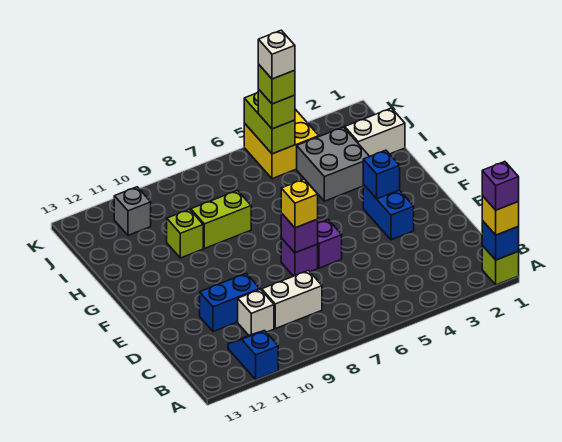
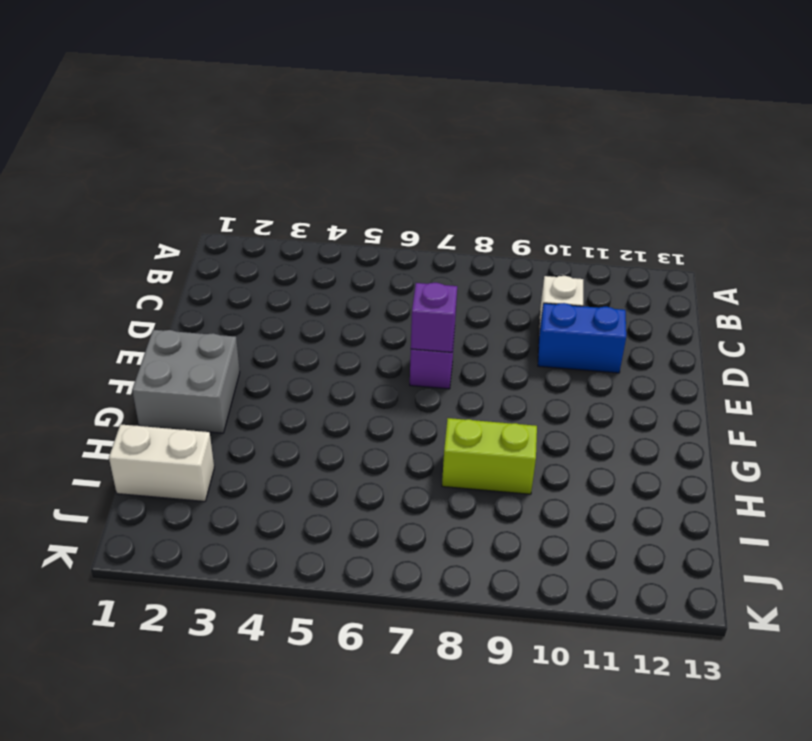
grey brick F1:G2 level 1 -> grey brick H3:I4 level 1
none -> lime brick A1 level 1
none -> blue slope A11:B11 level 1 top A
none -> white brick C8:C9 level 1

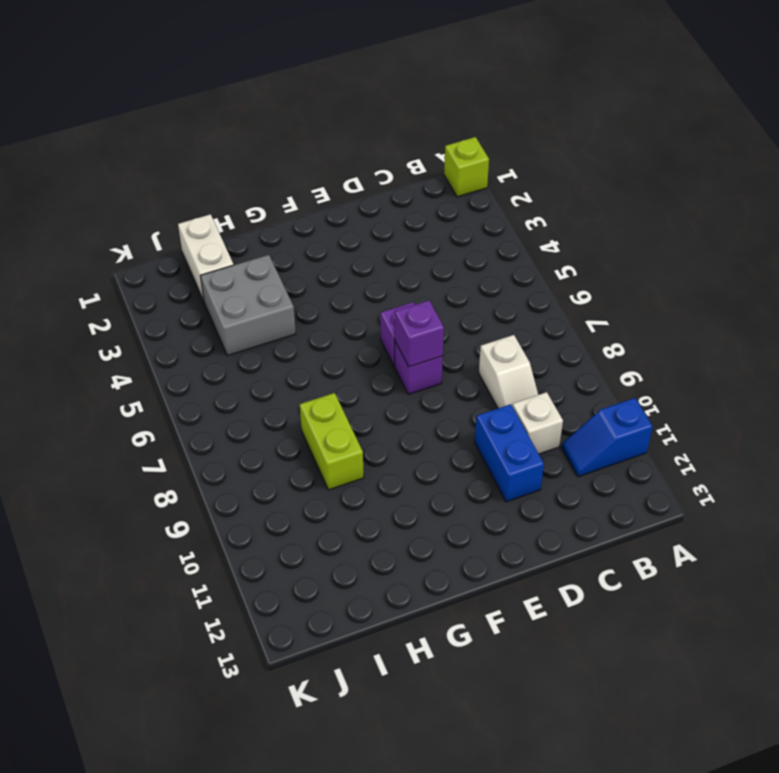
white slope C8:C9 level 1 top 8 -> white brick C8:C9 level 1
none -> blue brick E3:F3 level 1
none -> lime brick H10 level 1
none -> yellow brick J4:K5 level 1

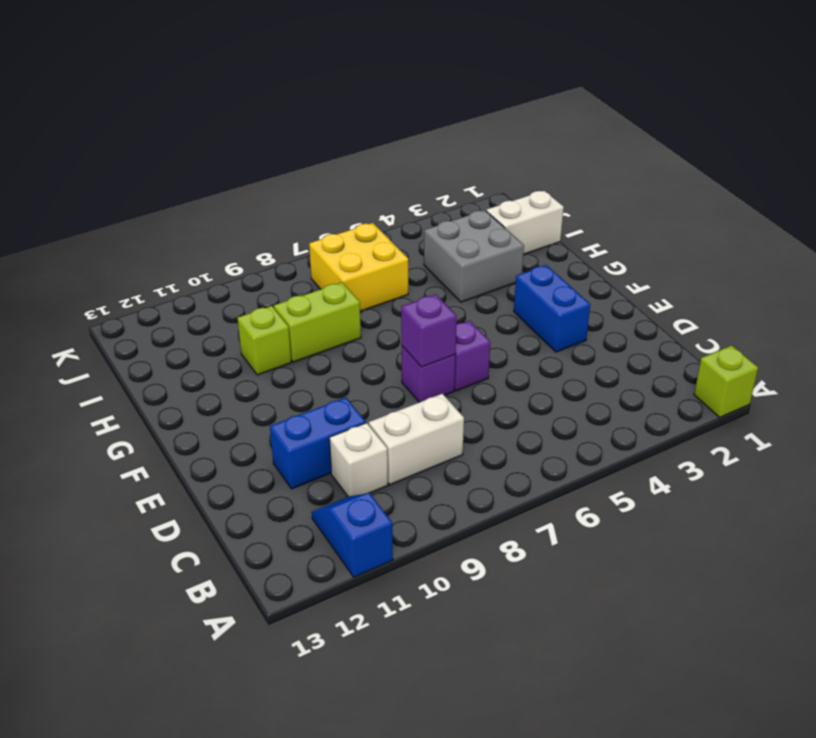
yellow brick I6:J7 level 1 -> yellow brick J4:K5 level 1
none -> grey brick J11 level 1
none -> blue brick A1 level 2
none -> blue brick F3 level 2

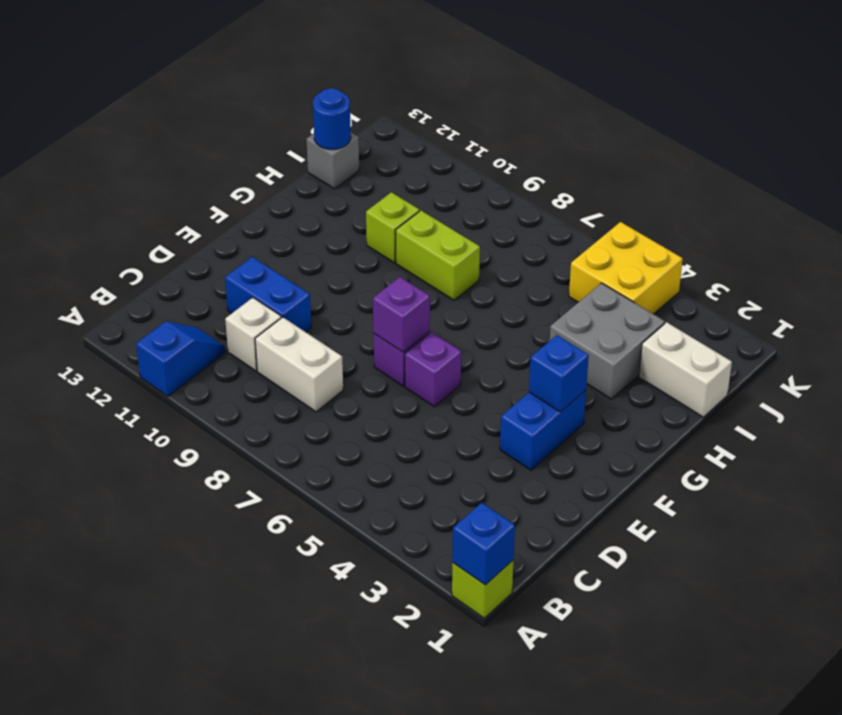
grey brick I13 level 1 -> grey brick J11 level 1
blue round brick I13 level 2 -> none
none -> lime brick J5:K5 level 2
none -> yellow brick A1 level 3
none -> yellow brick E7 level 3

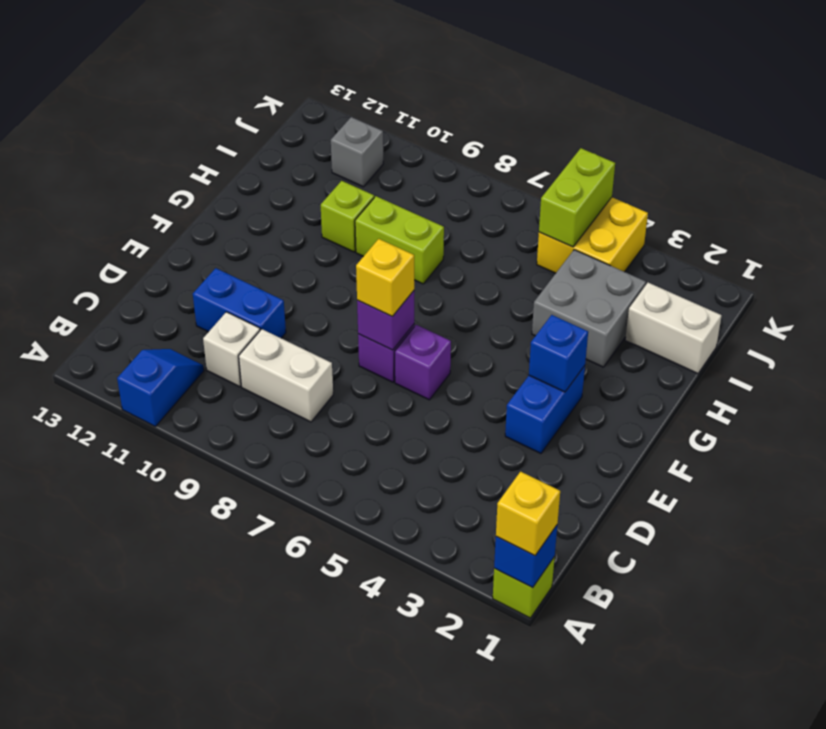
none -> lime brick J5 level 3
none -> purple brick A1 level 4
none -> lime brick J5 level 4

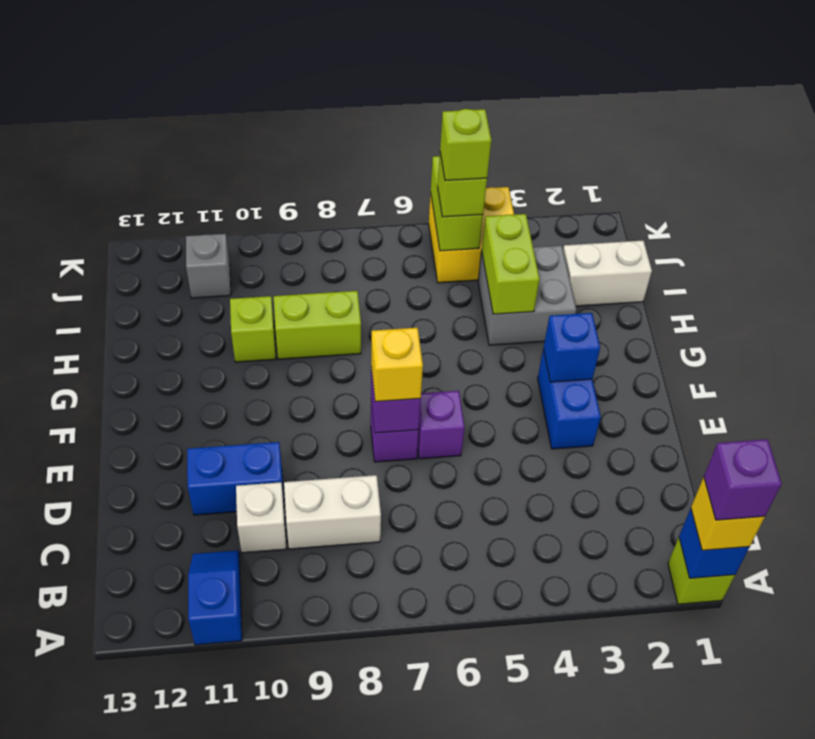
lime brick H4:I4 level 2 -> none
none -> white brick J5 level 5

